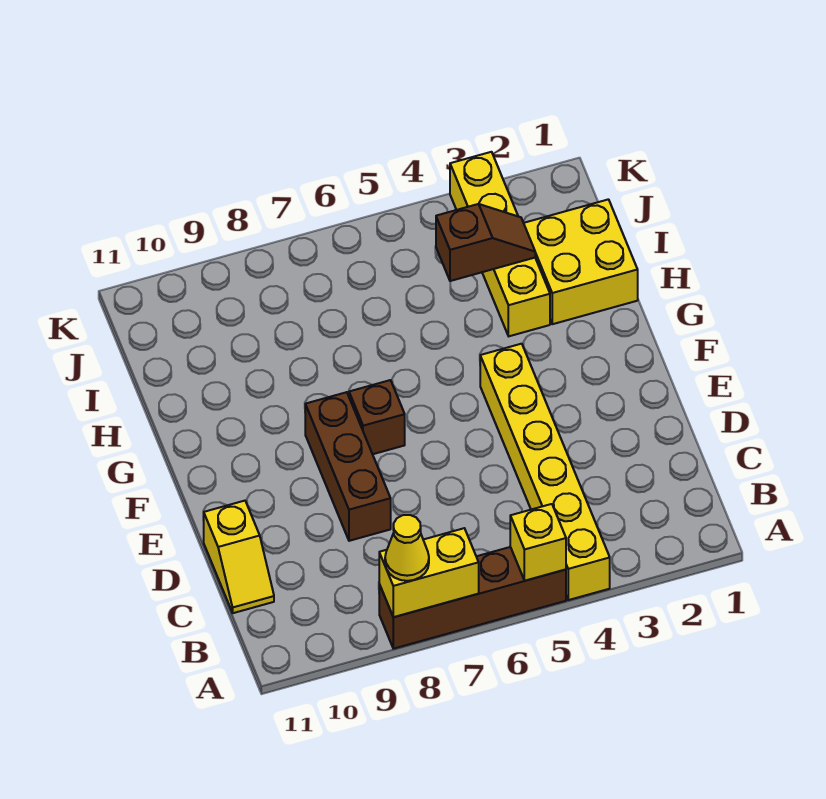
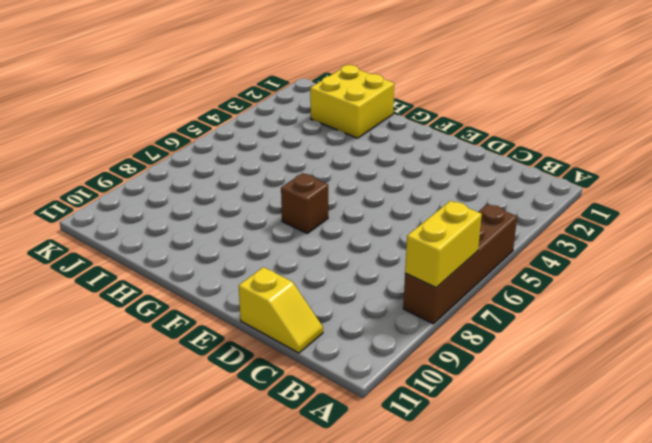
none -> yellow brick A4:F4 level 1
none -> brown brick D8:F8 level 1

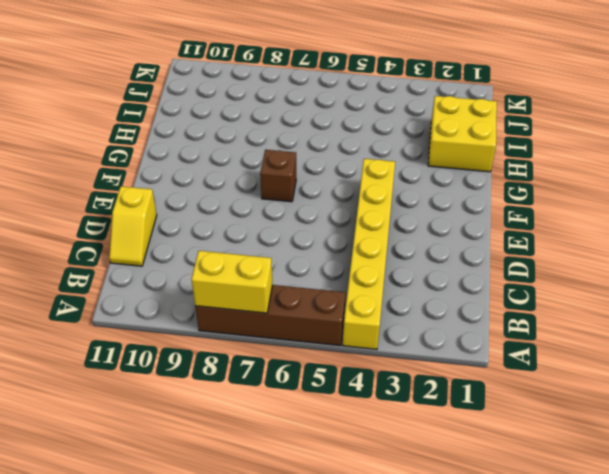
none -> brown brick D8:F8 level 1
none -> yellow brick H3:K3 level 1

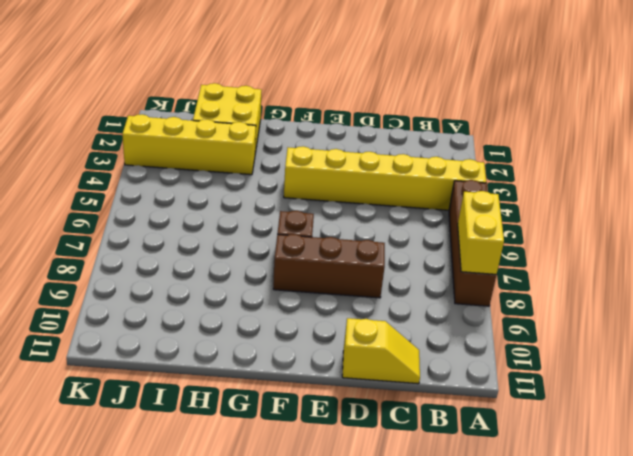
none -> yellow brick A5 level 2
none -> brown slope I3:I4 level 2 top 4

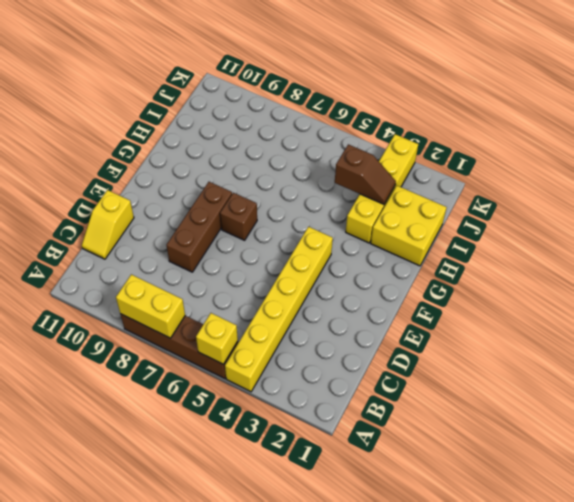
none -> yellow cone A8 level 3

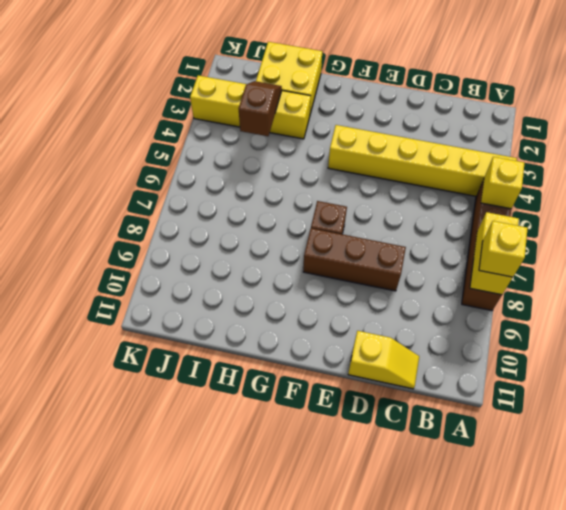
yellow brick A8 level 3 -> yellow cone A8 level 3

